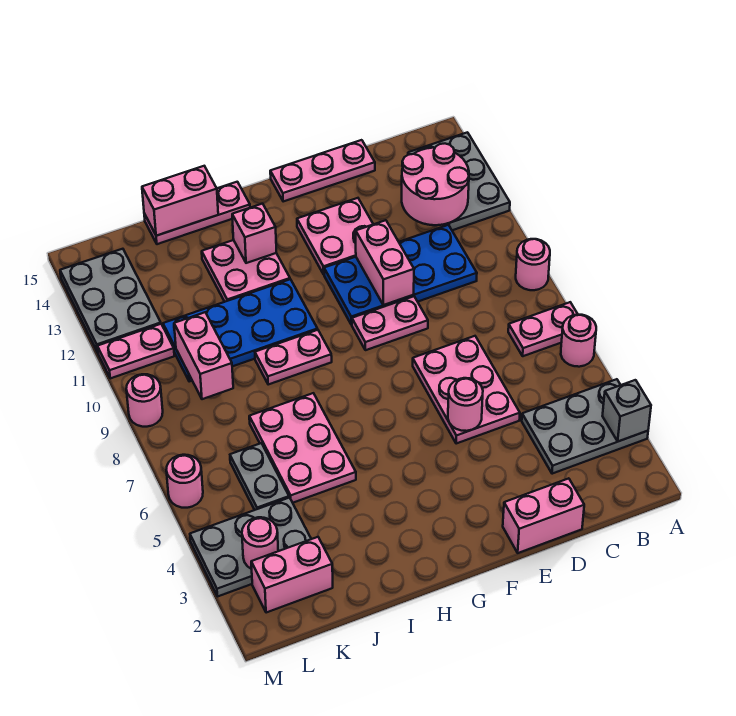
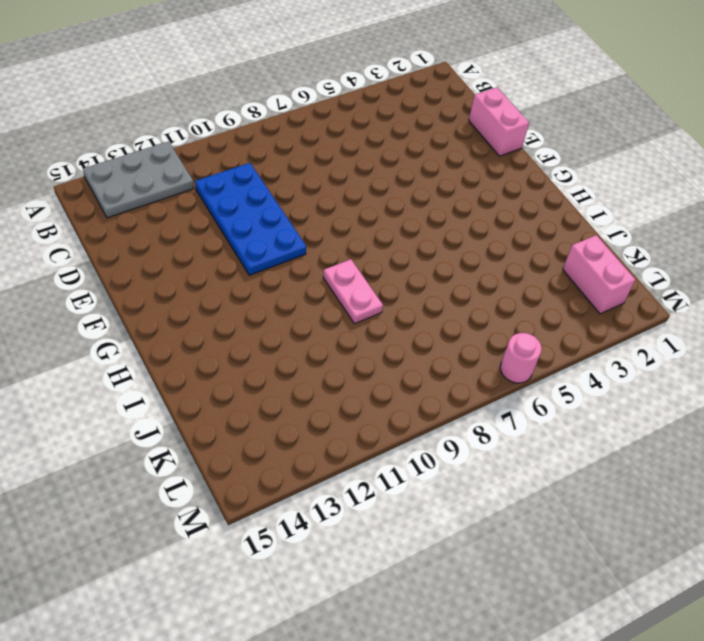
none -> grey plate A3:C4 level 1
none -> pink round brick A6 level 1
none -> pink plate A7:B7 level 1
none -> pink round brick A9 level 1

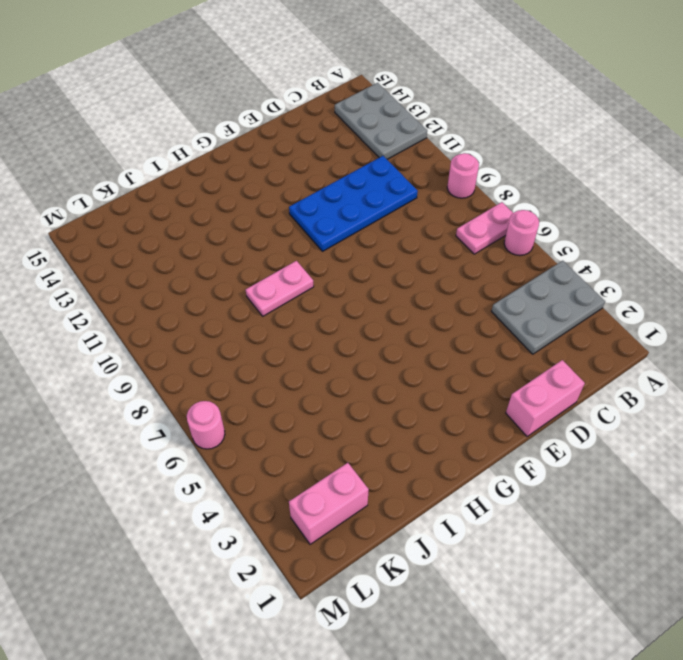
none -> pink plate D5:E7 level 1
none -> pink plate D15:F15 level 1
none -> pink plate E9:F9 level 1
none -> pink plate E12:F13 level 1

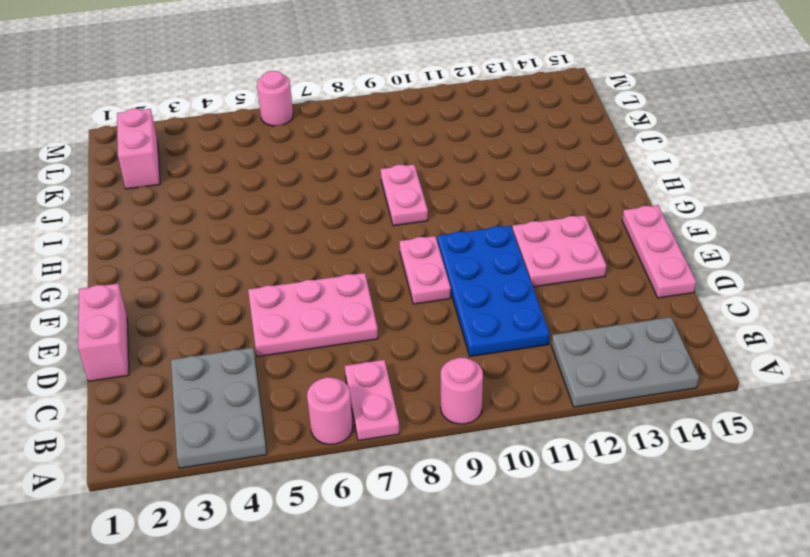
none -> blue plate H10:K11 level 1
none -> pink plate H12:I13 level 1
none -> pink plate H15:J15 level 1
none -> pink plate I5:J7 level 1

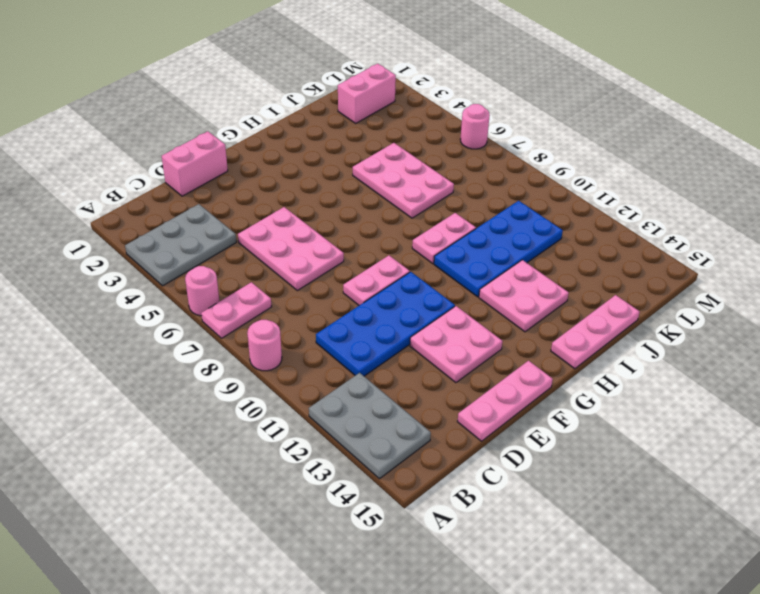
none -> grey plate K3:M4 level 1
none -> grey plate K5:K6 level 1
none -> pink plate L11:M11 level 1
none -> grey plate L12:M14 level 1

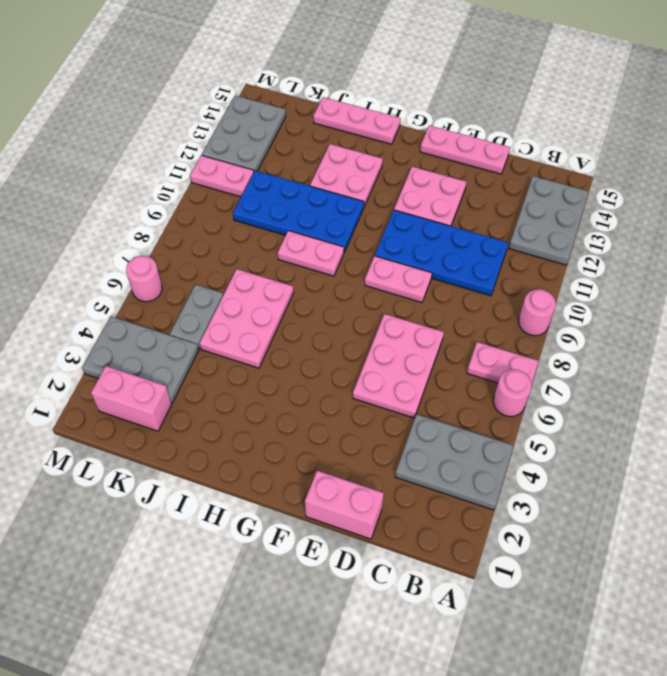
none -> pink round brick M9 level 1
none -> grey brick A3 level 2
none -> pink round brick B12:C13 level 2
none -> pink round brick E5 level 2

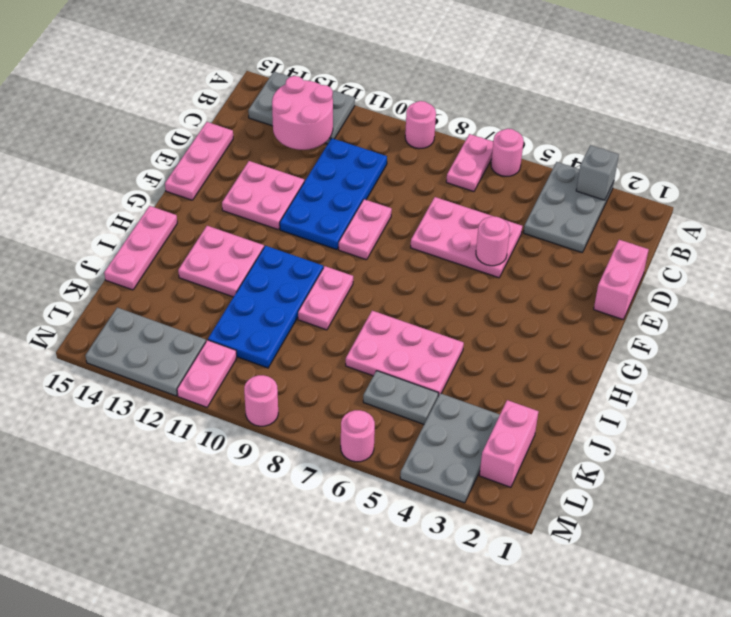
none -> pink brick E10:E11 level 2
none -> pink brick H13 level 2
none -> pink brick I15:J15 level 2
none -> pink brick K9:K10 level 2

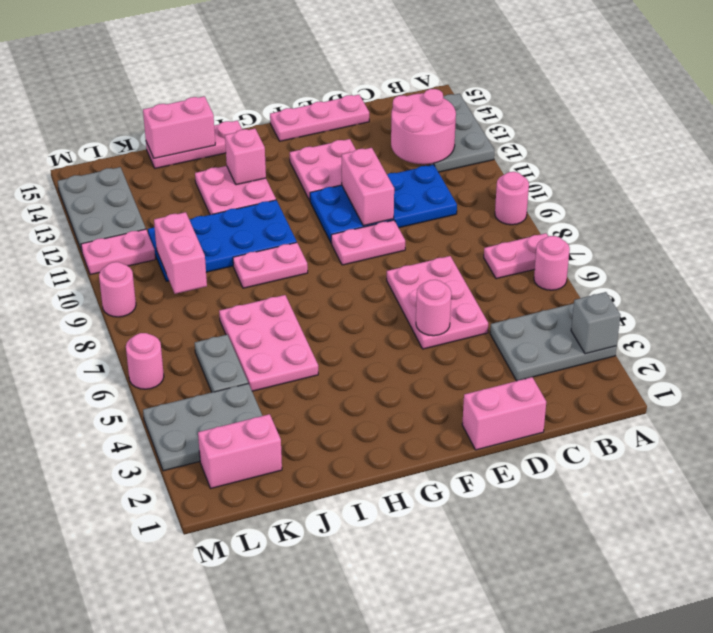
none -> pink round brick L3 level 2

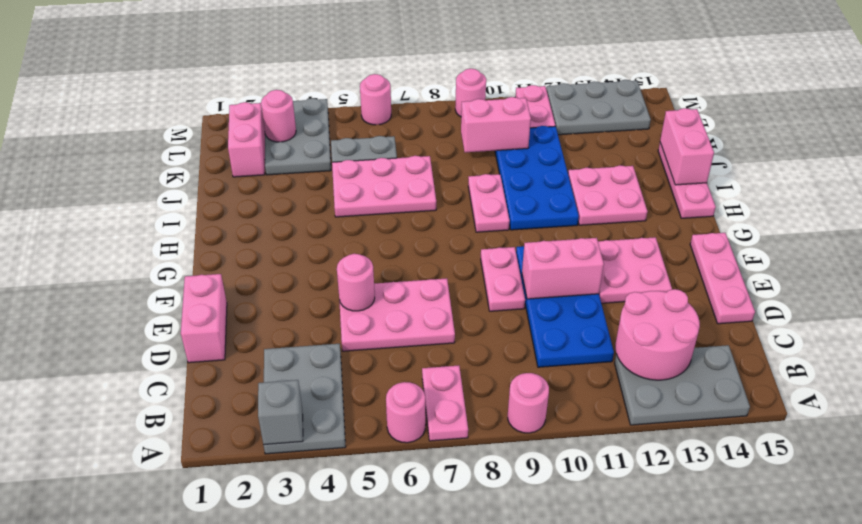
none -> pink brick H13 level 2

